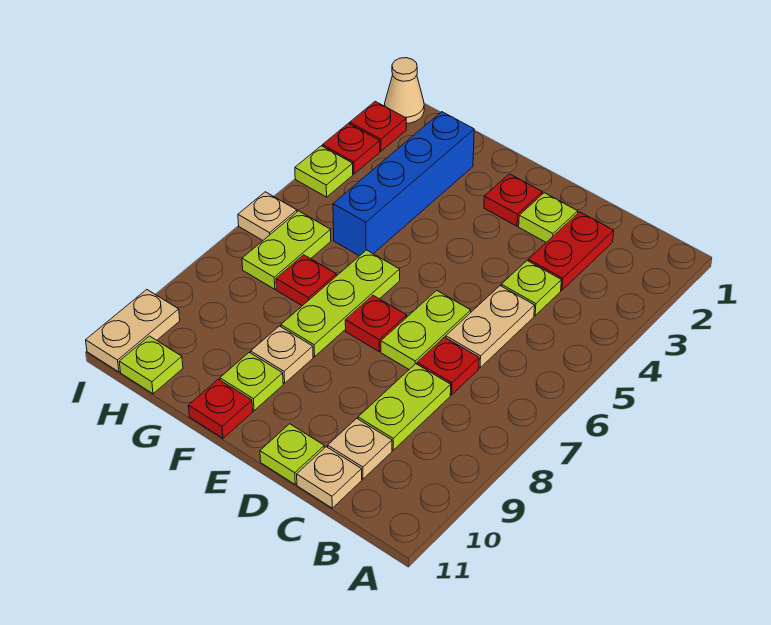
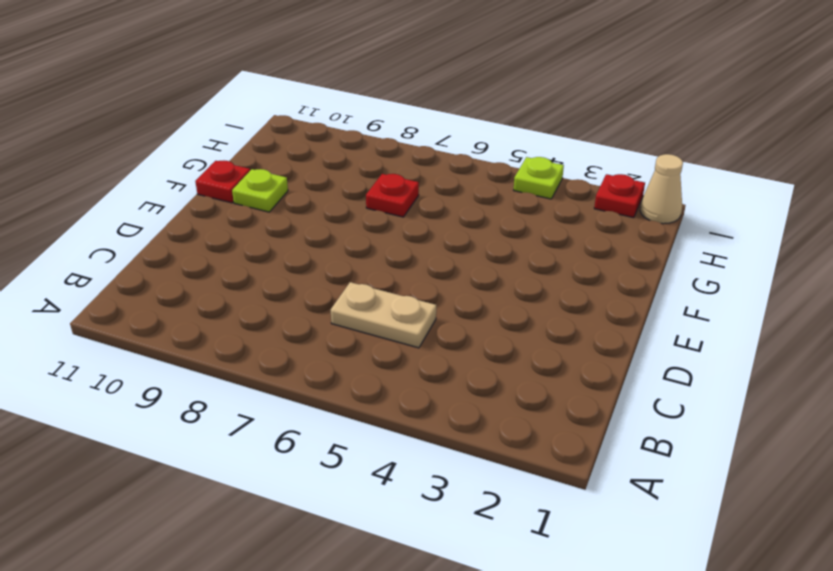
none -> red plate C2:C3 level 1
none -> lime plate C4 level 1
none -> red plate C7 level 1

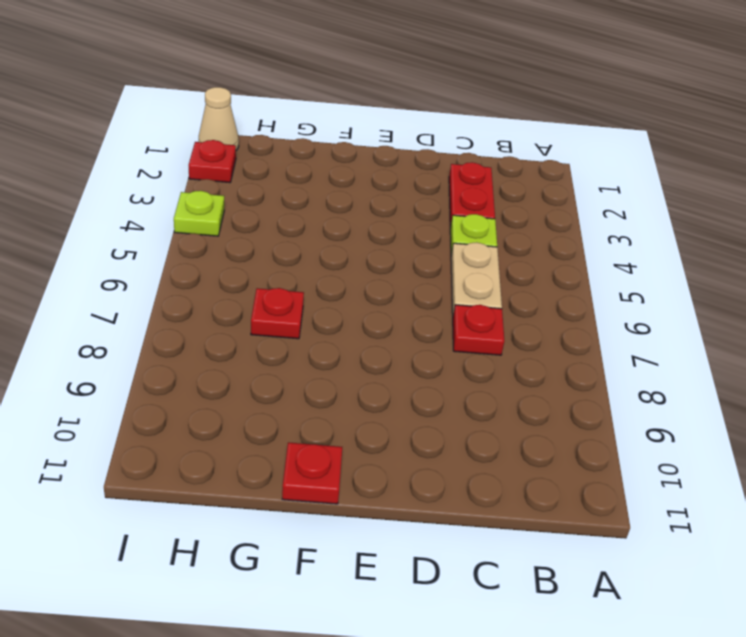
none -> lime plate C8:C9 level 1
none -> tan plate C10 level 1
none -> tan plate C11 level 1

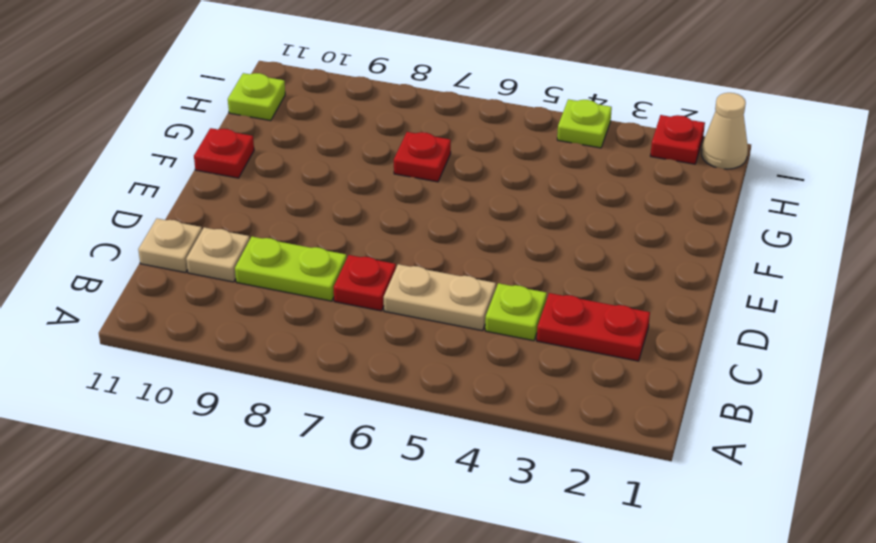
none -> lime plate D2 level 1
none -> lime plate D6:D7 level 1
none -> lime plate D11 level 1

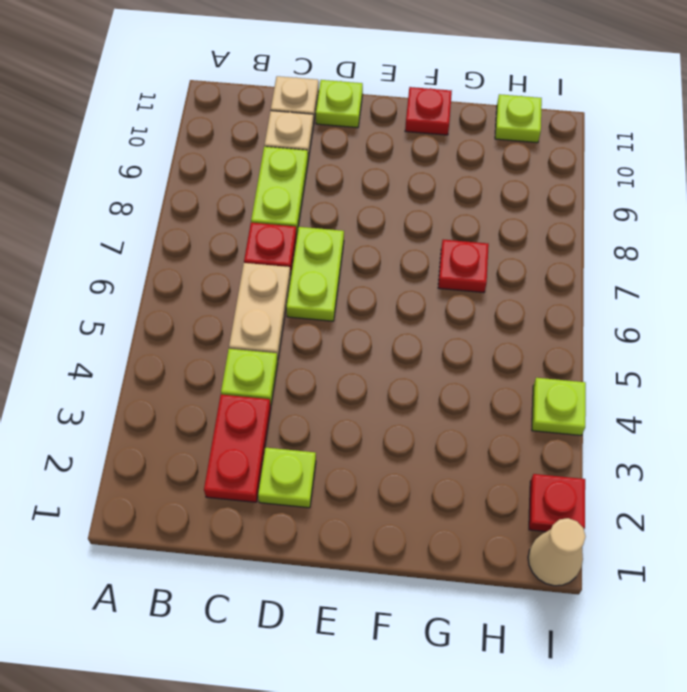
none -> red plate E2 level 1
none -> red plate E7 level 1
none -> lime plate F6:F8 level 1

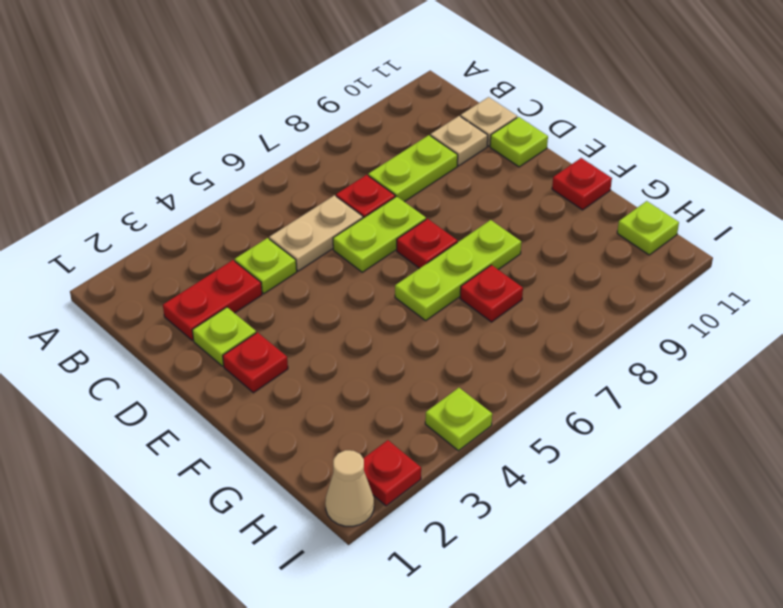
none -> tan plate F9 level 1
none -> lime plate F10 level 1
none -> blue brick G2:G5 level 1

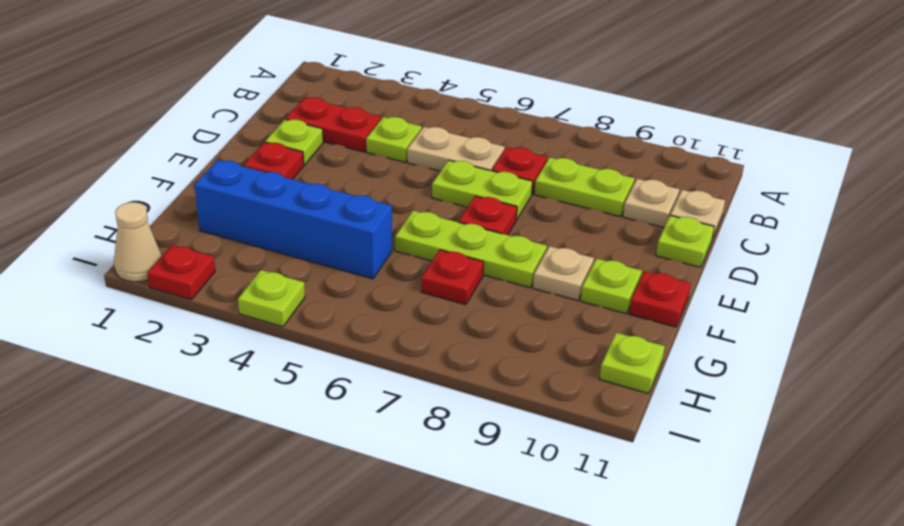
none -> lime plate H6:H7 level 1
none -> red plate I3 level 1
none -> tan plate I6 level 1

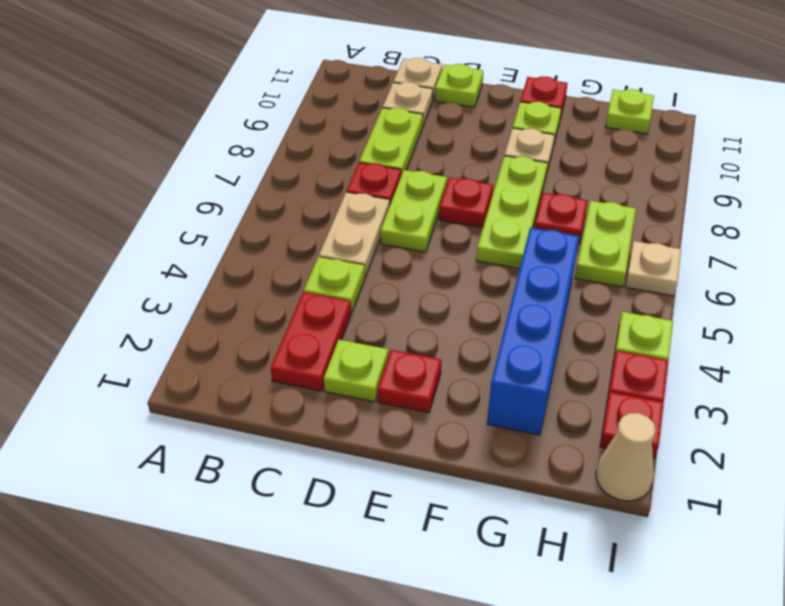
none -> tan plate I10:I11 level 1

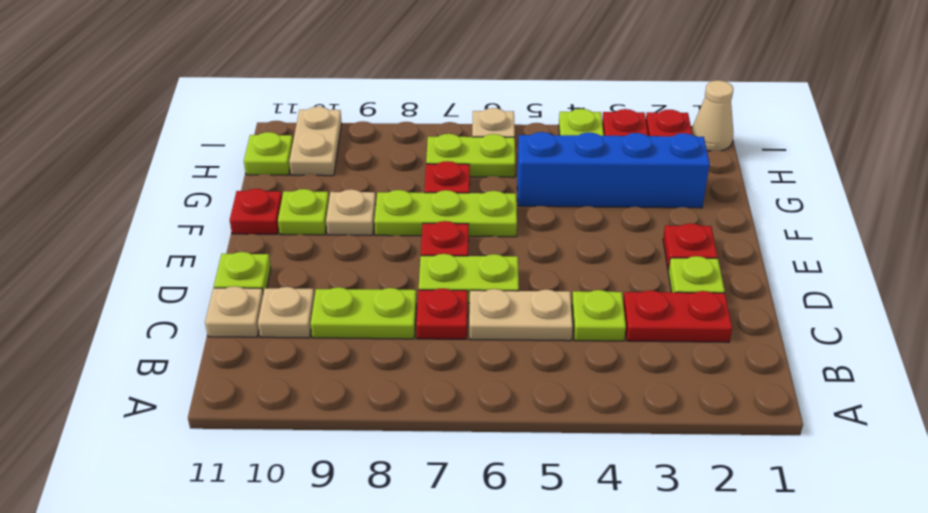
tan plate H10:I10 level 1 -> tan plate I10:I11 level 1

